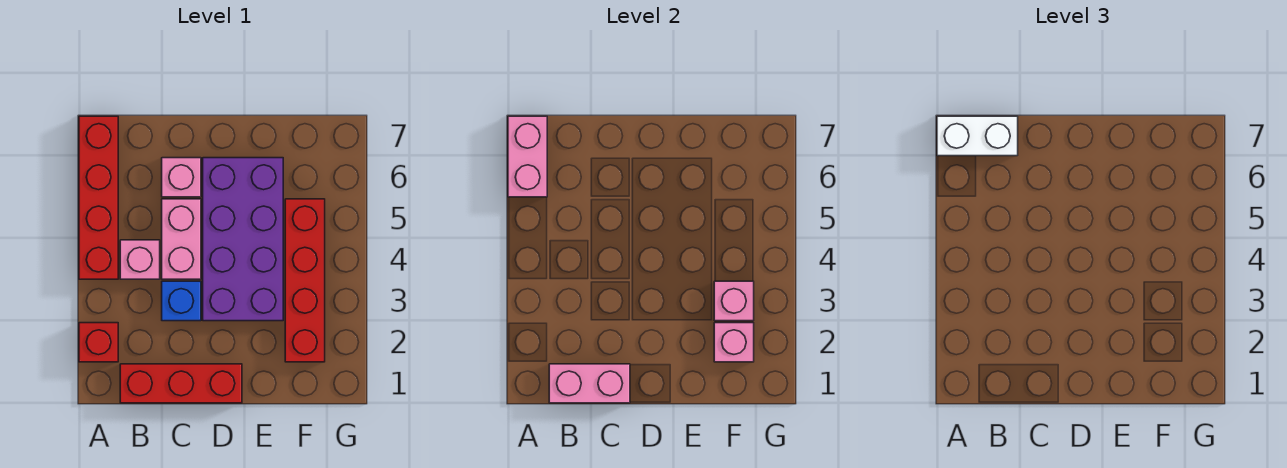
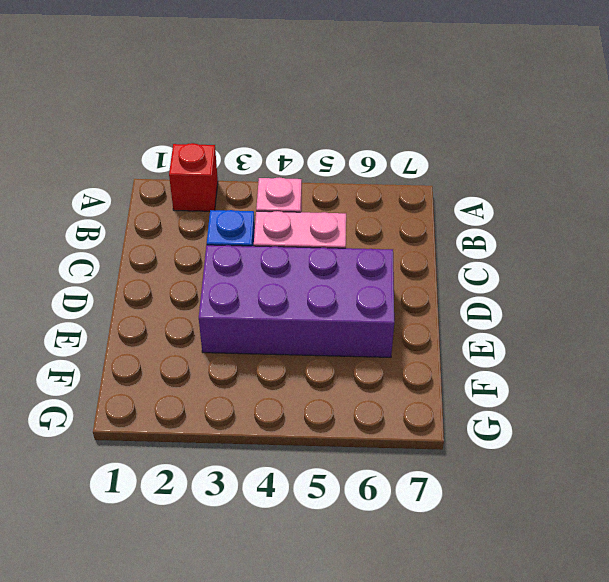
none -> red brick A4:A7 level 1
none -> red brick B1:D1 level 1
none -> pink brick C6 level 1

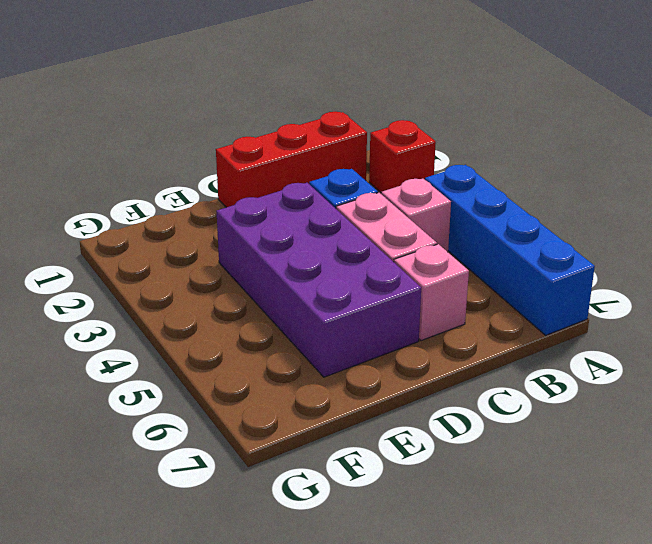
blue brick A4:A7 level 1 -> red brick A4:A7 level 1
none -> red brick F2:F5 level 1
none -> pink brick A6:A7 level 2
none -> pink brick B1:C1 level 2

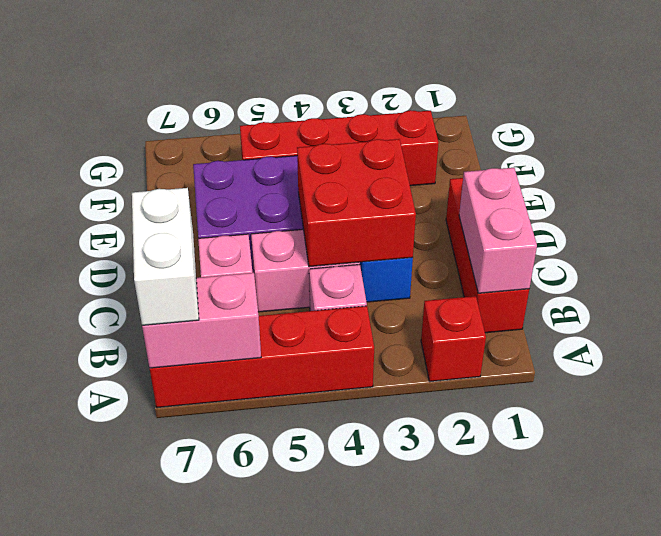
red brick C3:D4 level 2 -> none
none -> pink brick F2 level 2
none -> pink brick F3 level 2

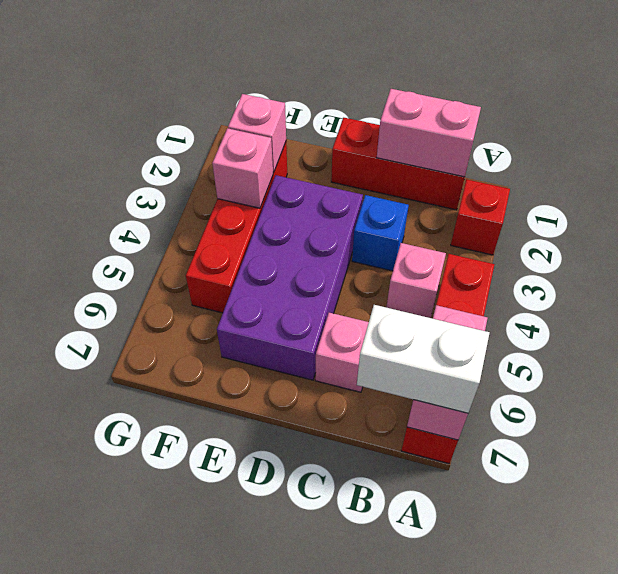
none -> pink brick C4:C5 level 1

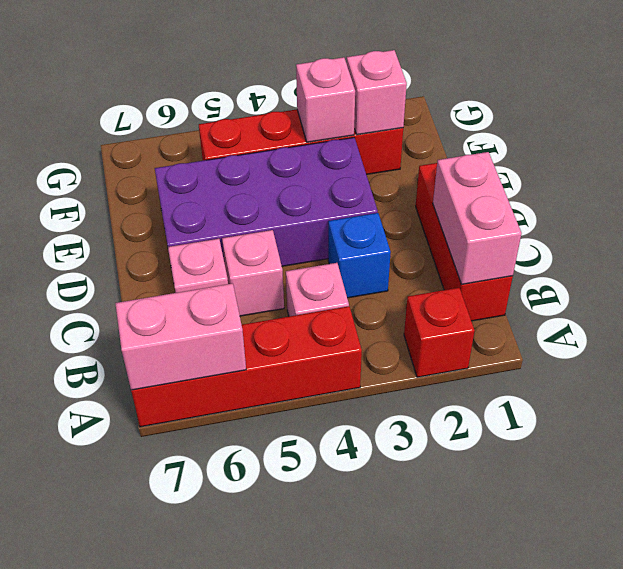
pink brick C5 level 1 -> pink brick C4:C5 level 1
none -> white brick A7:B7 level 3

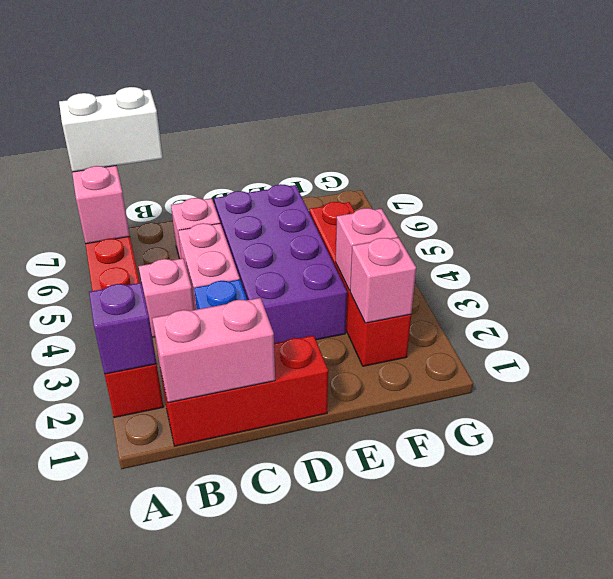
purple brick A2 level 2 -> none

